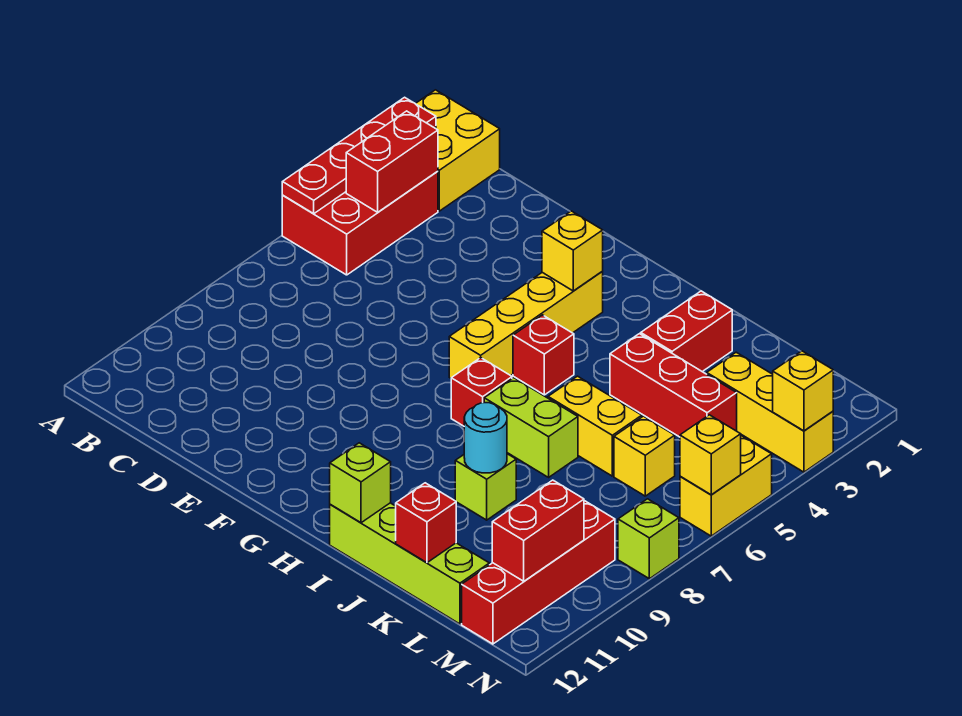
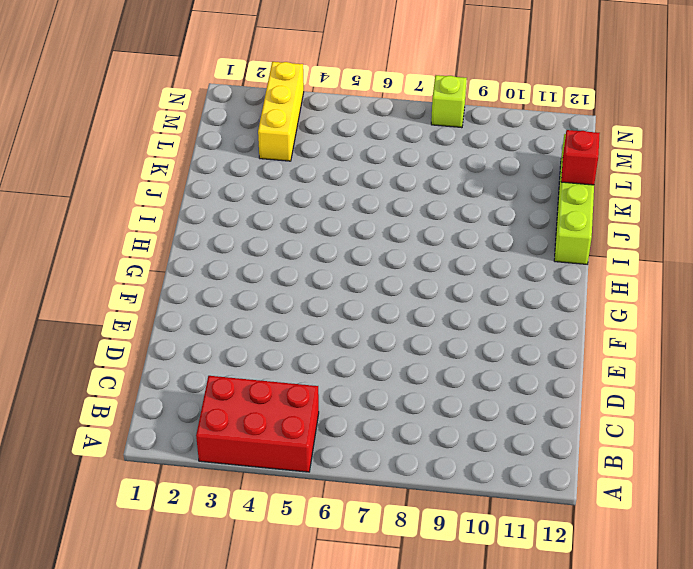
none -> yellow brick A1:B2 level 1
none -> yellow brick G3:G6 level 1
none -> red brick H5 level 1

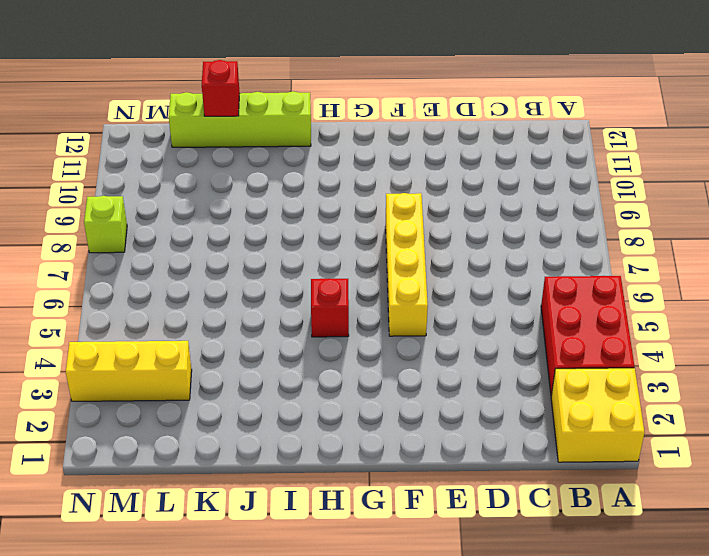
yellow brick F5:F8 level 1 -> yellow brick G3:G6 level 1
none -> red brick H7 level 1
none -> lime brick I7:J7 level 1
none -> red brick J2:J3 level 1

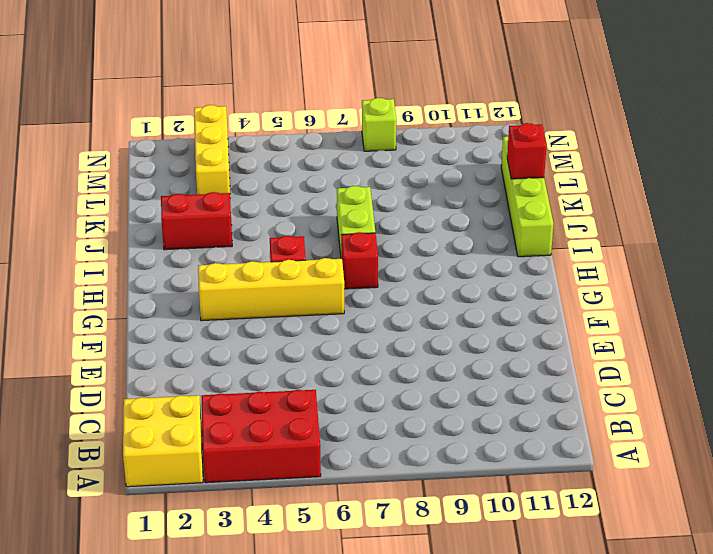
none -> red brick J4:L4 level 1
none -> yellow brick J6:K6 level 1
none -> lime brick J9 level 1

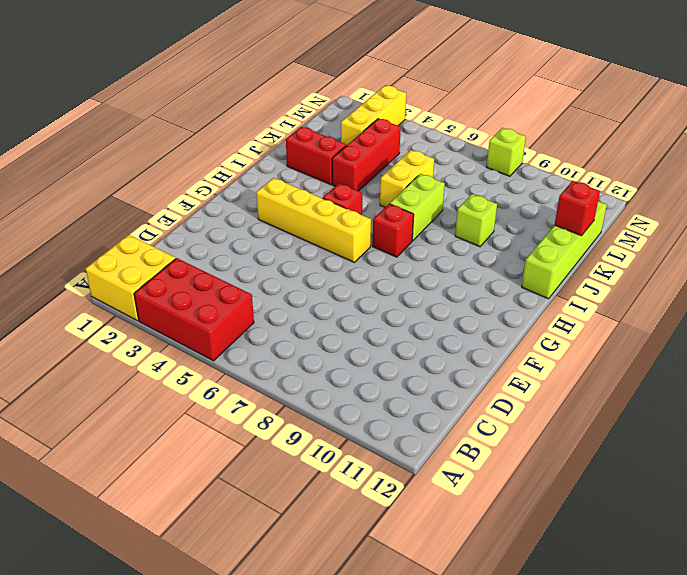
none -> yellow brick L6 level 1
none -> red brick M9:M12 level 1
none -> yellow brick N5:N6 level 1

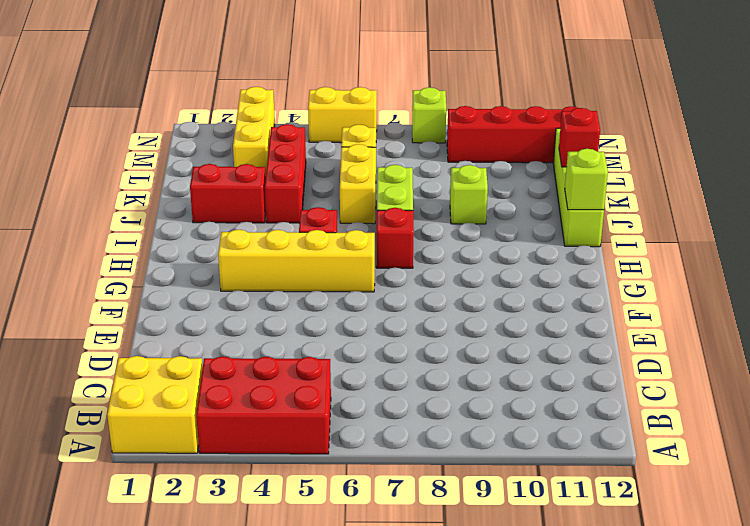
none -> red plate A2:A5 level 2
none -> red brick B3:B4 level 2
none -> yellow brick G3 level 2

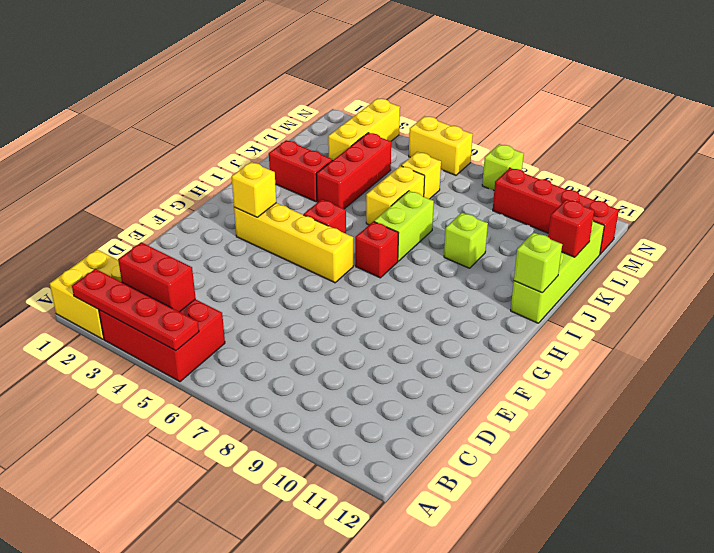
none -> cyan round brick J9 level 2
none -> red brick M10:M11 level 2
none -> yellow brick N3 level 2

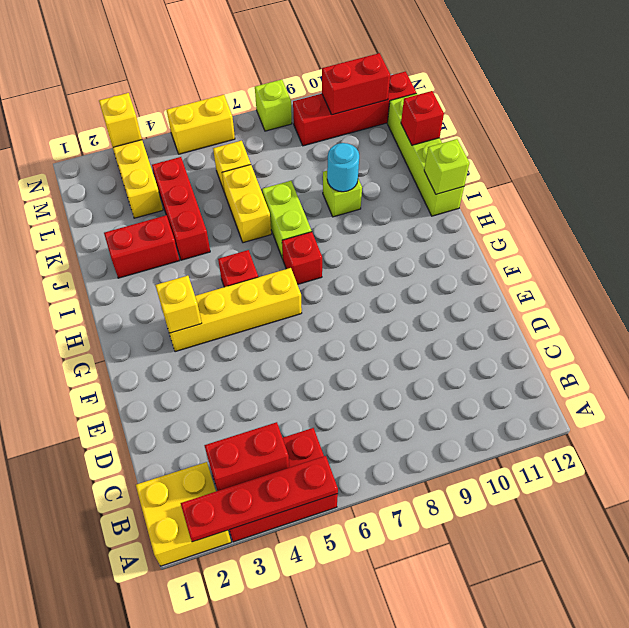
none -> yellow brick N6 level 2

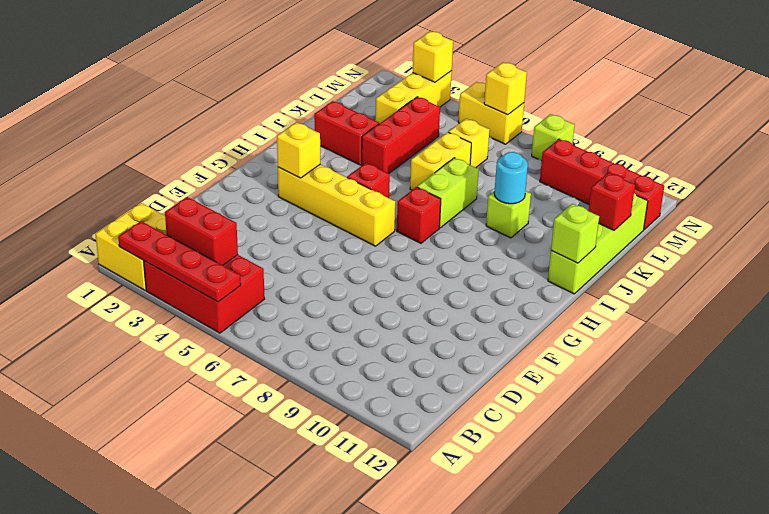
none -> red brick M10:M11 level 2

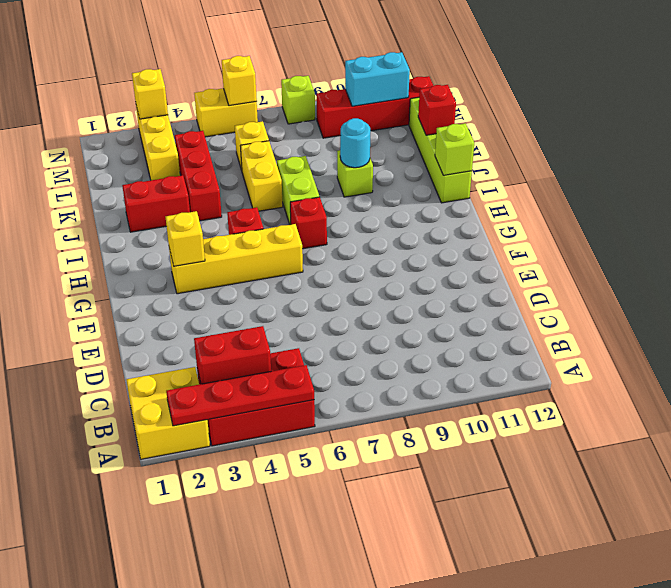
cyan brick M10:M11 level 2 -> red brick M10:M11 level 2

